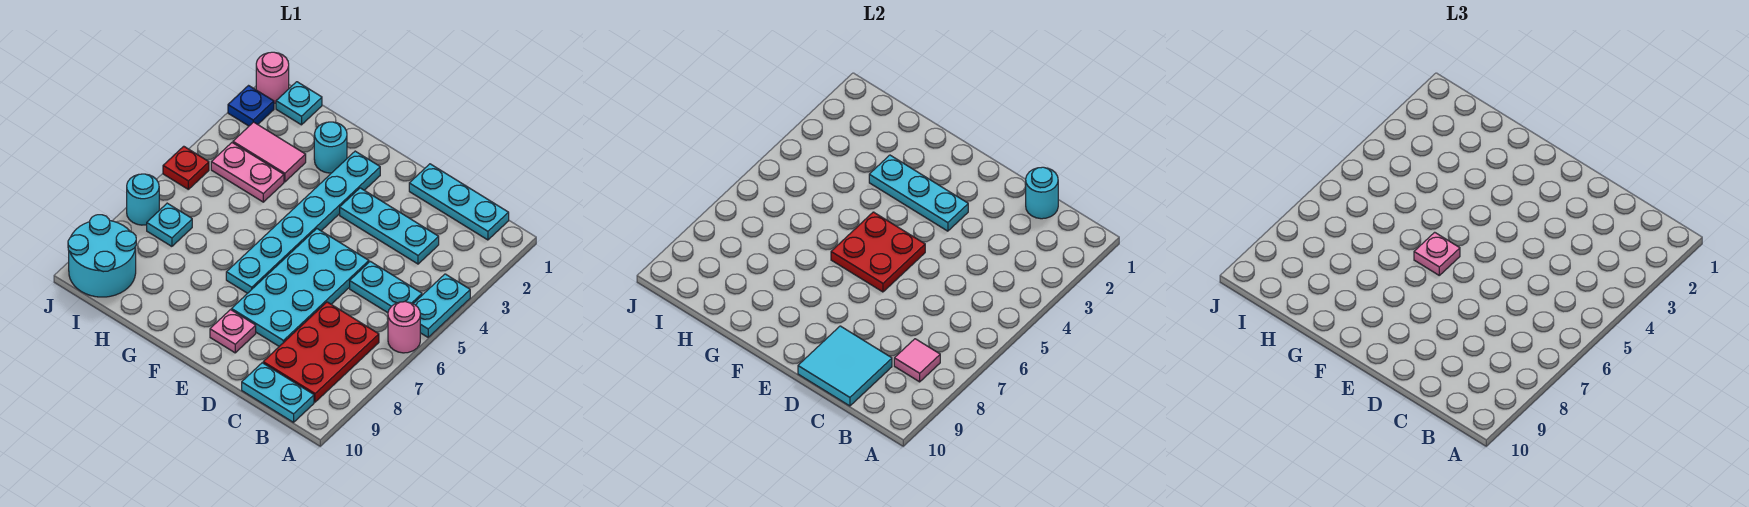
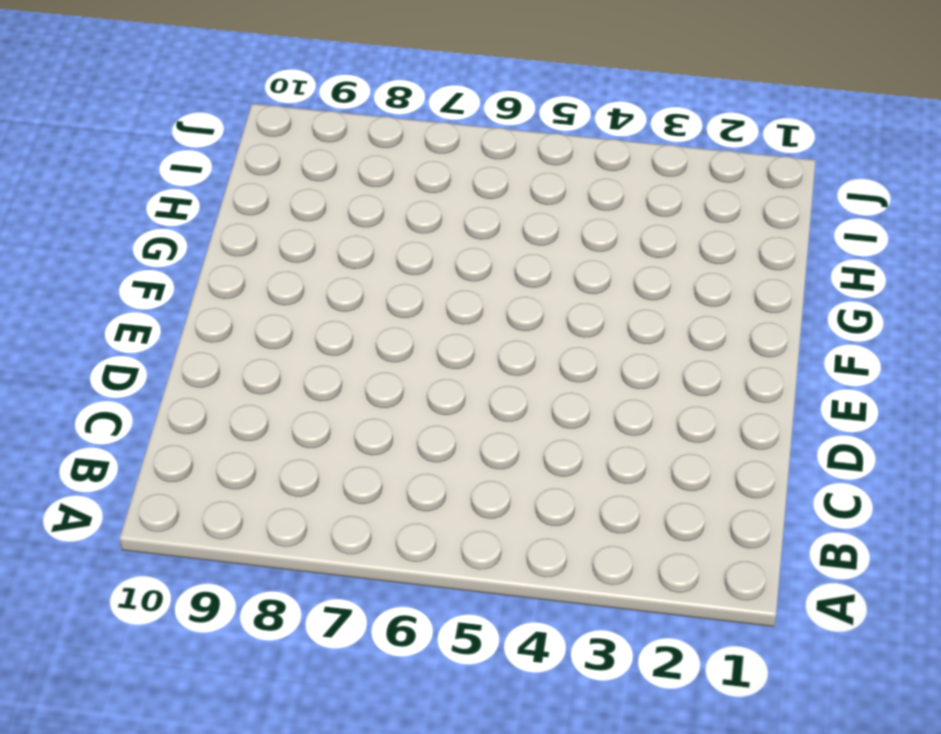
none -> cyan plate A4:A5 level 1
none -> pink round brick A6 level 1
none -> cyan plate B1:D1 level 1

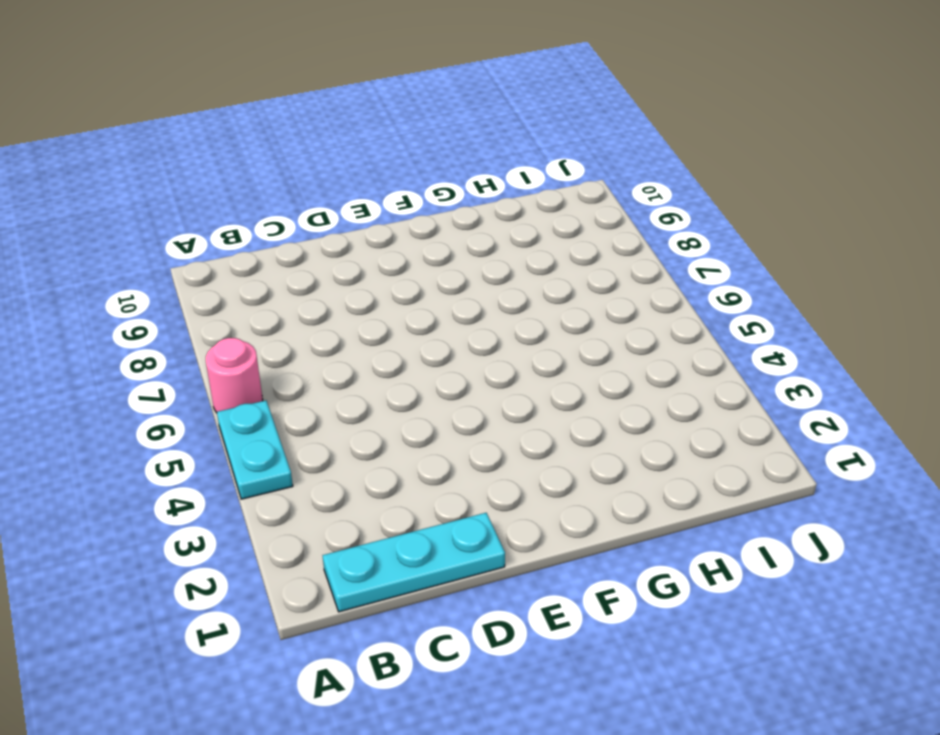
none -> cyan plate B5:C5 level 1
none -> red plate B7:C9 level 1
none -> cyan plate B10:C10 level 1

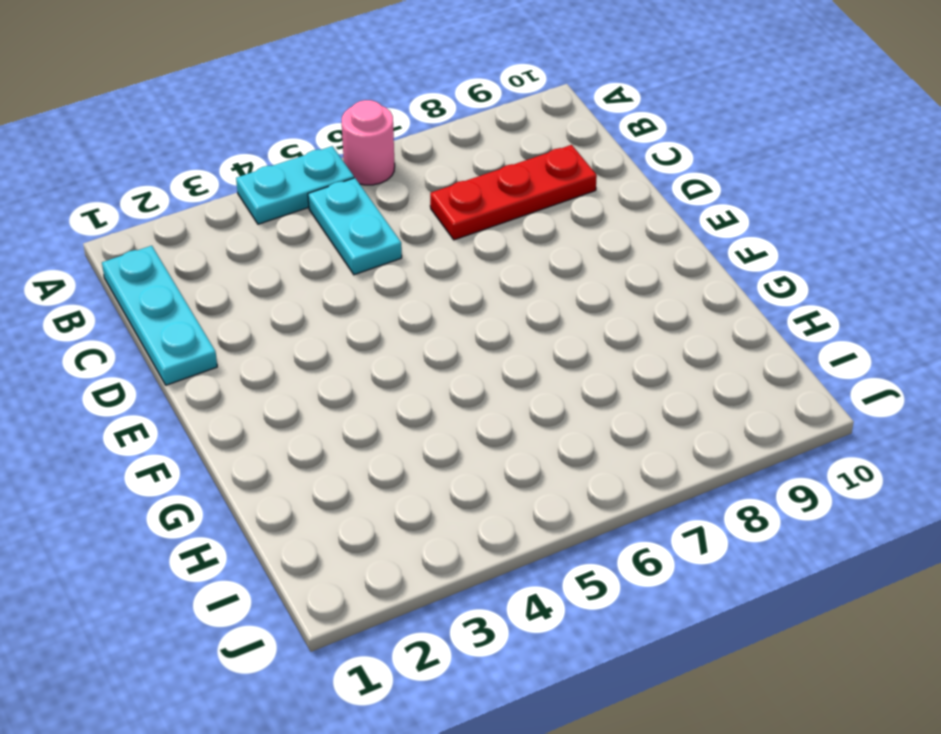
red plate C7:C9 level 1 -> red plate B7:C9 level 1
none -> cyan plate B10:C10 level 1
none -> cyan plate C3:E3 level 1
none -> cyan plate D5:E8 level 1

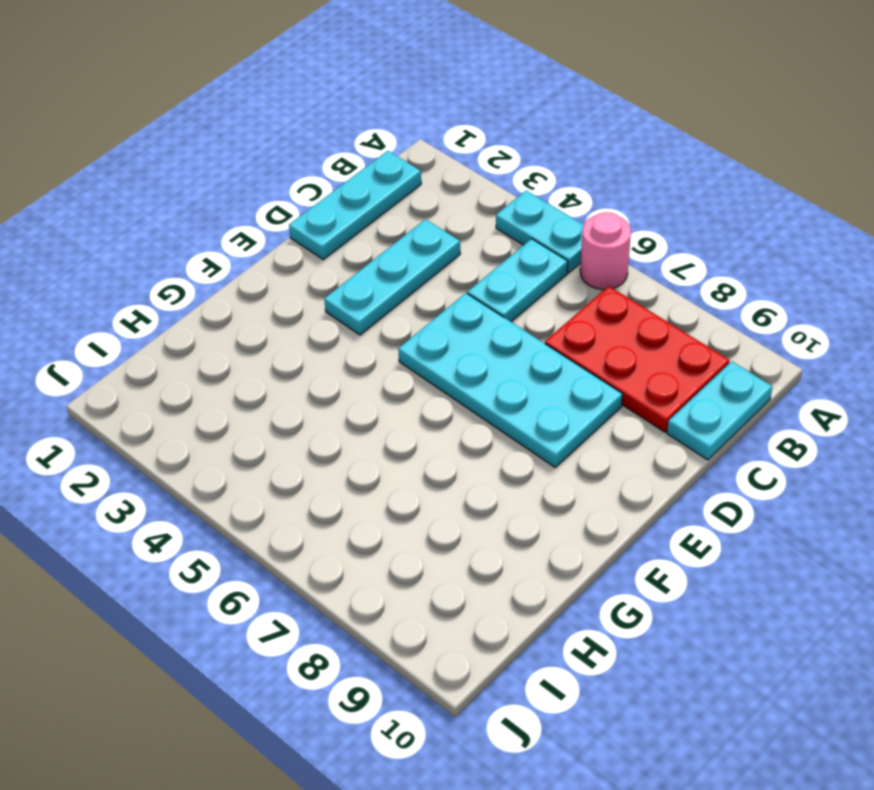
none -> pink plate E9 level 1
none -> cyan plate F2:F7 level 1
none -> cyan round brick G2 level 1

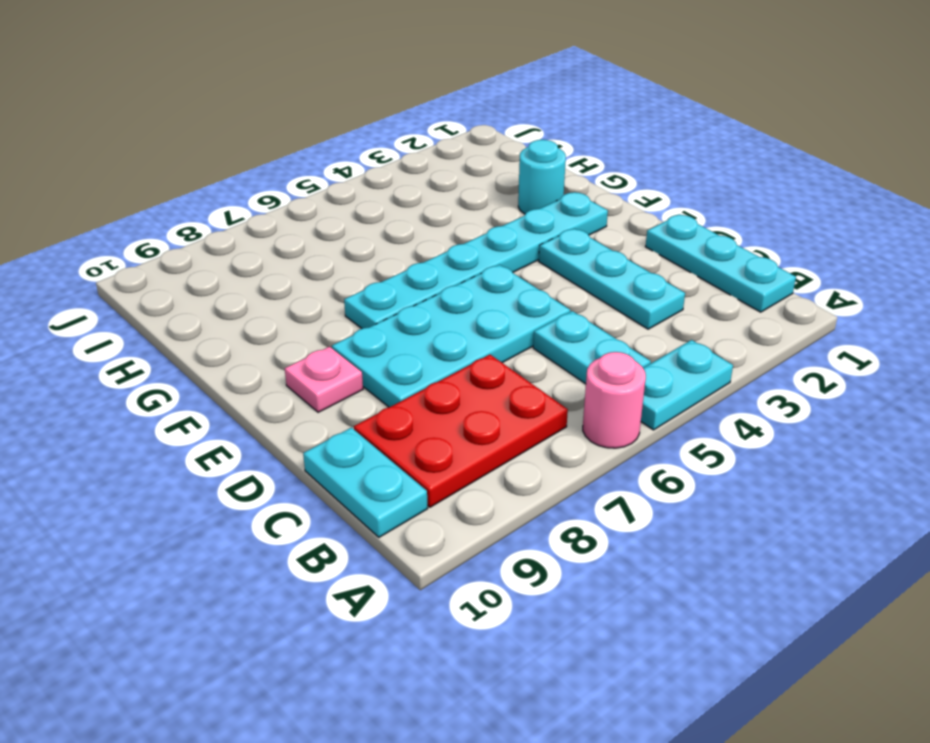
none -> pink tile H3:I3 level 1
none -> pink plate H4:I4 level 1
none -> cyan plate I1 level 1

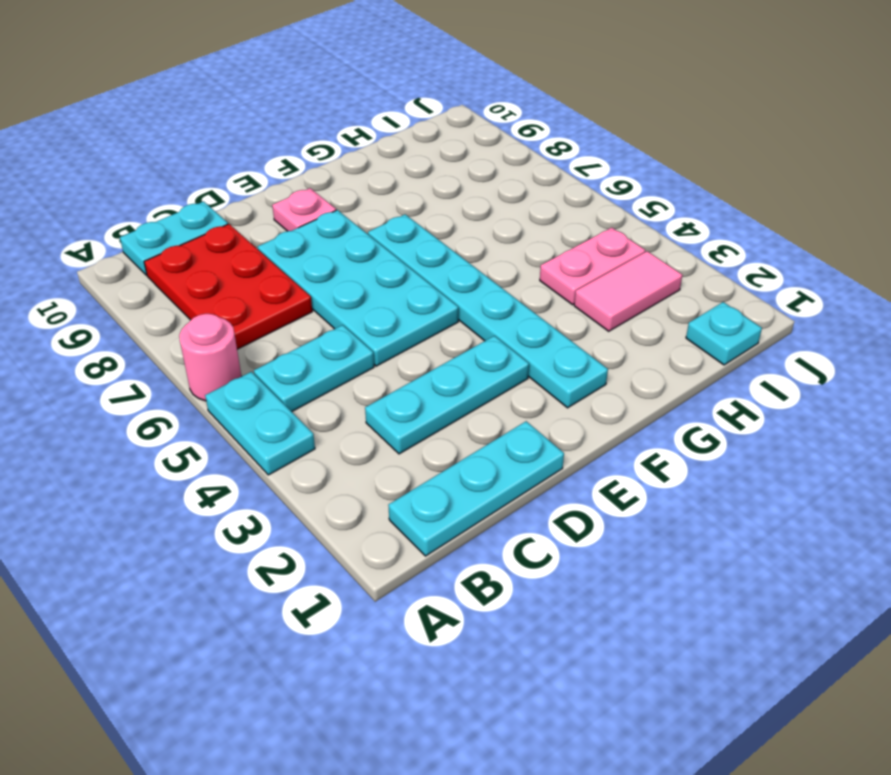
none -> cyan round brick G2 level 1
none -> cyan plate I7 level 1
none -> cyan round brick I9:J10 level 1

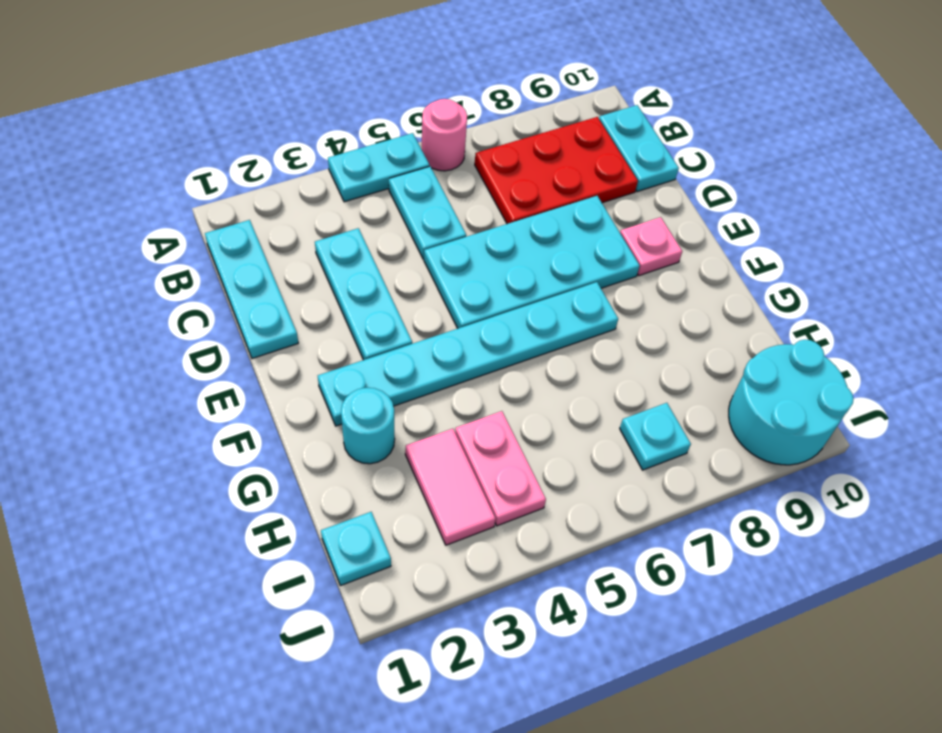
none -> pink round brick J1 level 1
none -> blue plate J2 level 1
none -> red plate J5 level 1

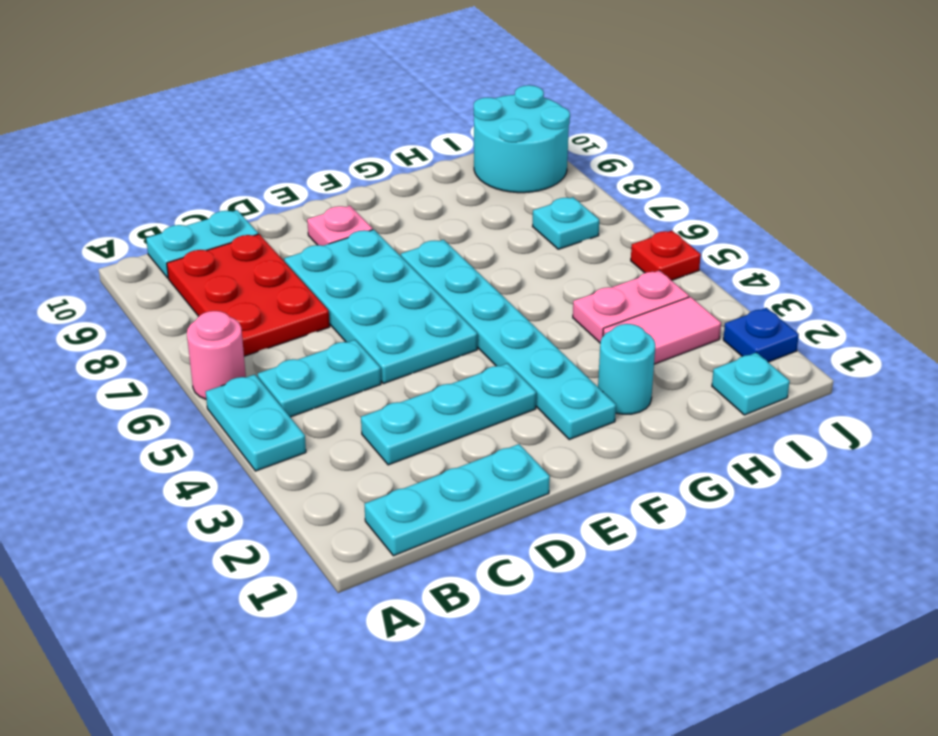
none -> pink round brick J1 level 1
none -> cyan round brick J7 level 1
none -> pink tile B8 level 2

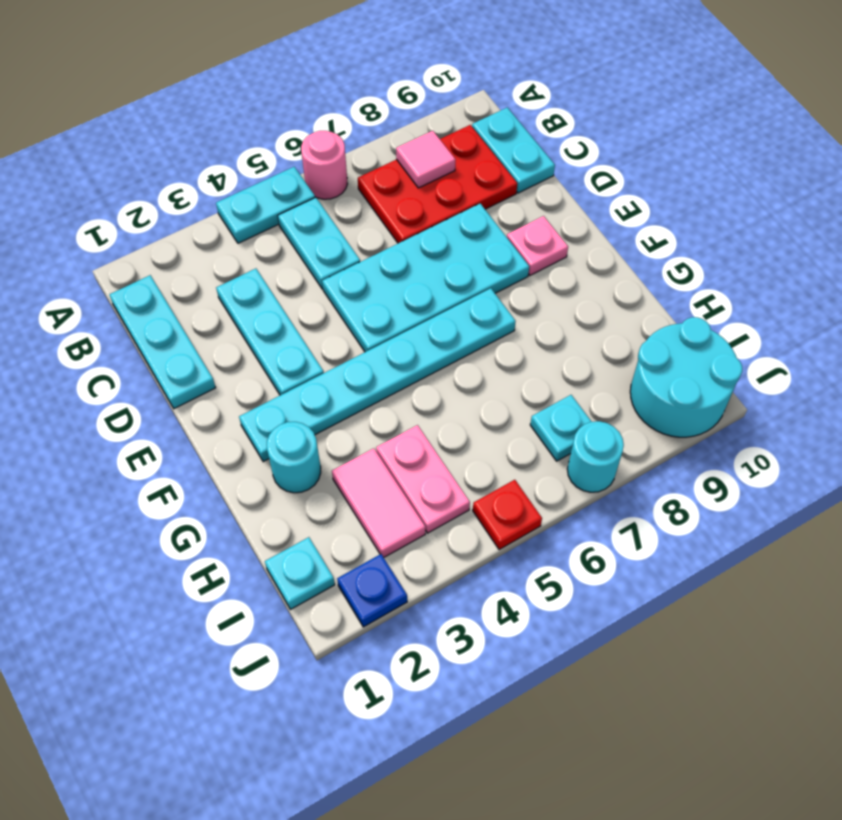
none -> pink round brick J1 level 1
none -> cyan round brick C1 level 2
none -> cyan tile C9:D10 level 2

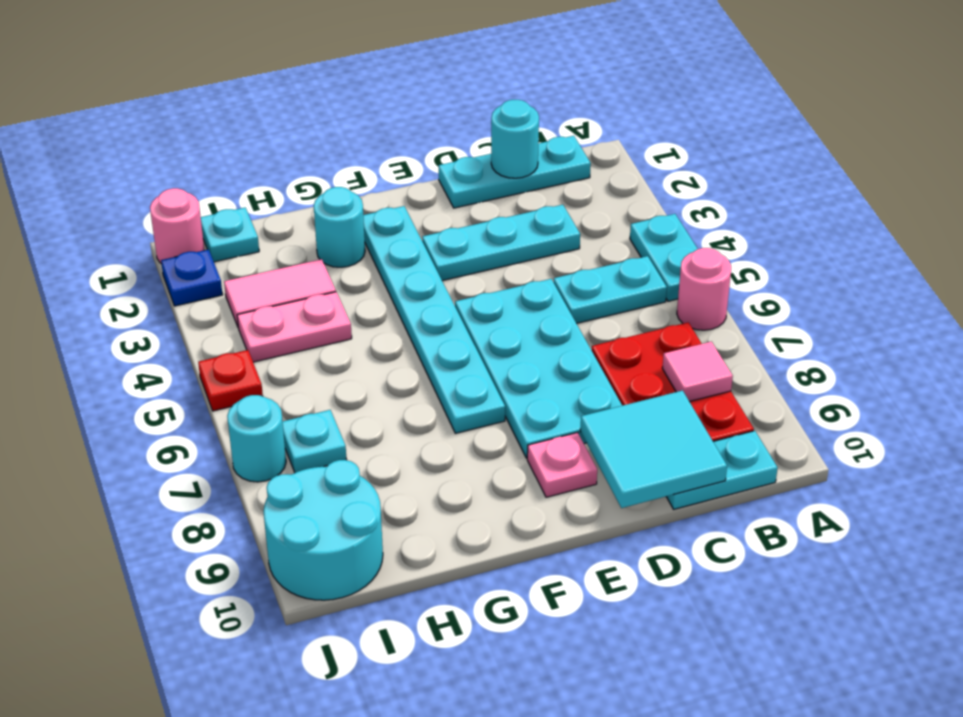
none -> cyan plate E3:G3 level 2
none -> red plate E5:F6 level 2
none -> pink plate F6 level 3

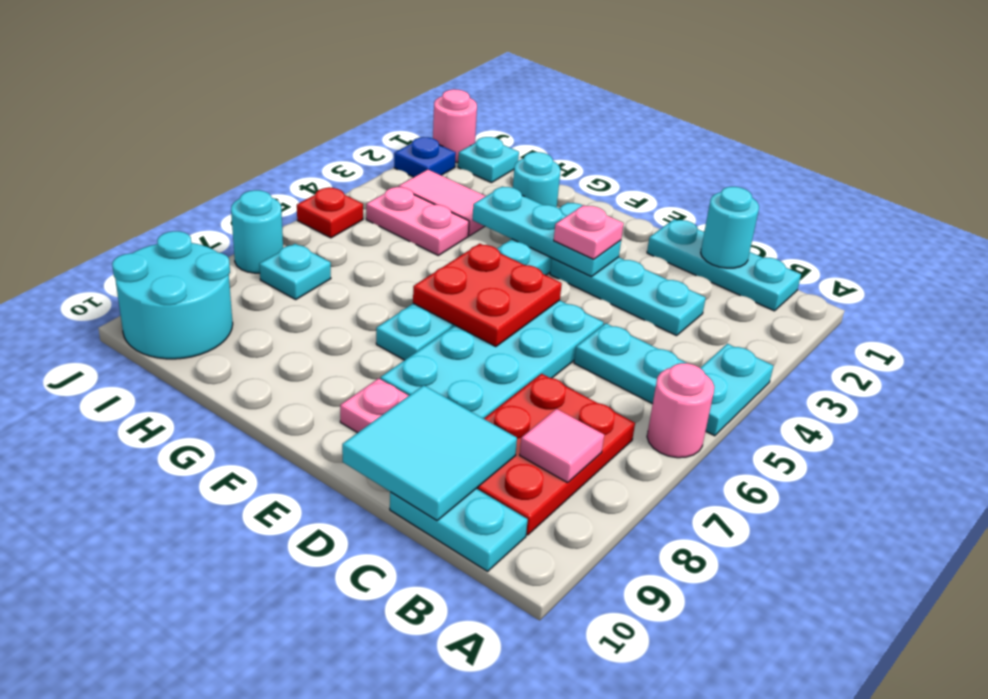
pink plate E3 level 3 -> pink plate F6 level 3

